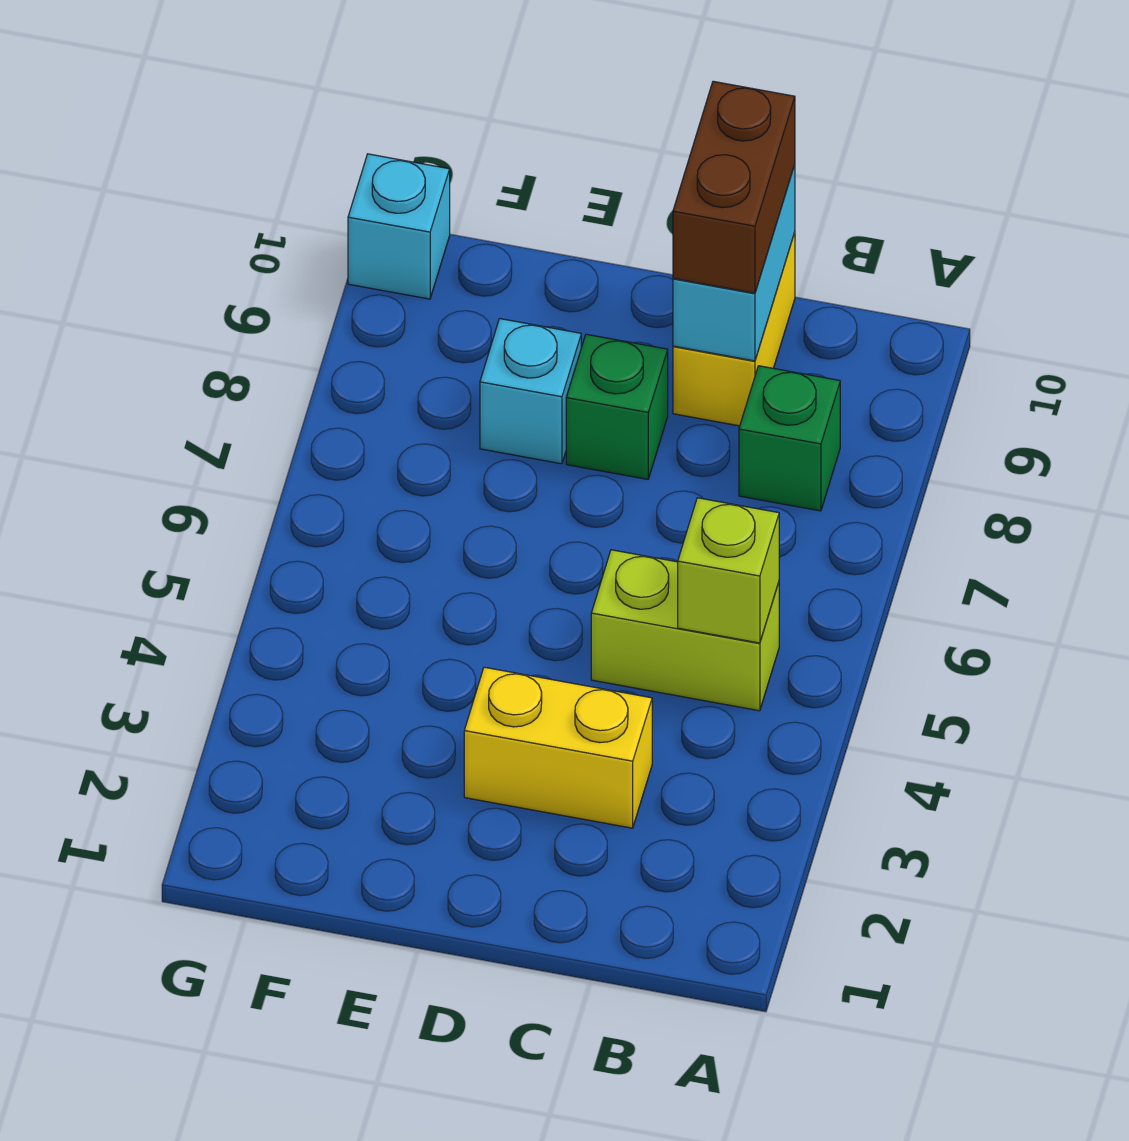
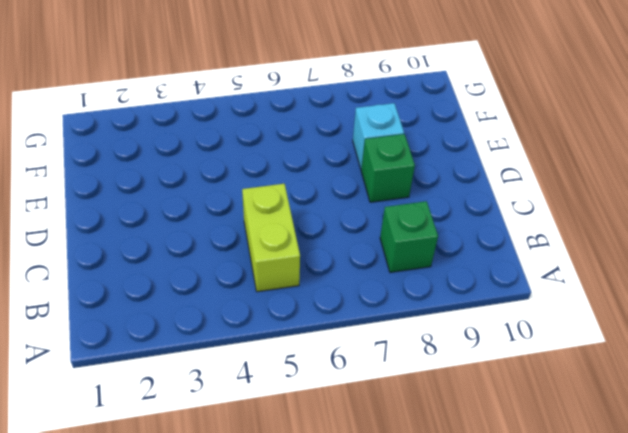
none -> yellow brick C3:D3 level 1
none -> yellow brick C9:C10 level 1

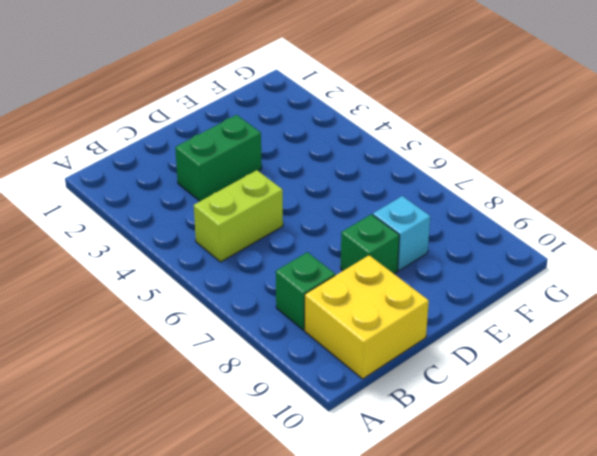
yellow brick B9:C10 level 1 -> yellow brick C9:C10 level 1
green brick C3:D3 level 1 -> yellow brick C3:D3 level 1
none -> cyan brick G10 level 1
none -> lime brick B5 level 2

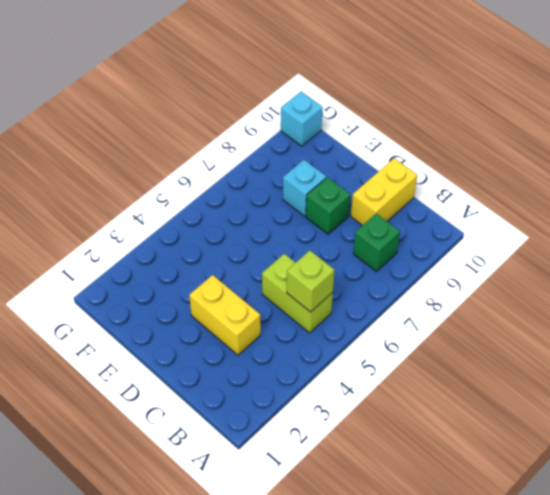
none -> cyan brick C9:C10 level 2
none -> brown brick C9:C10 level 3

